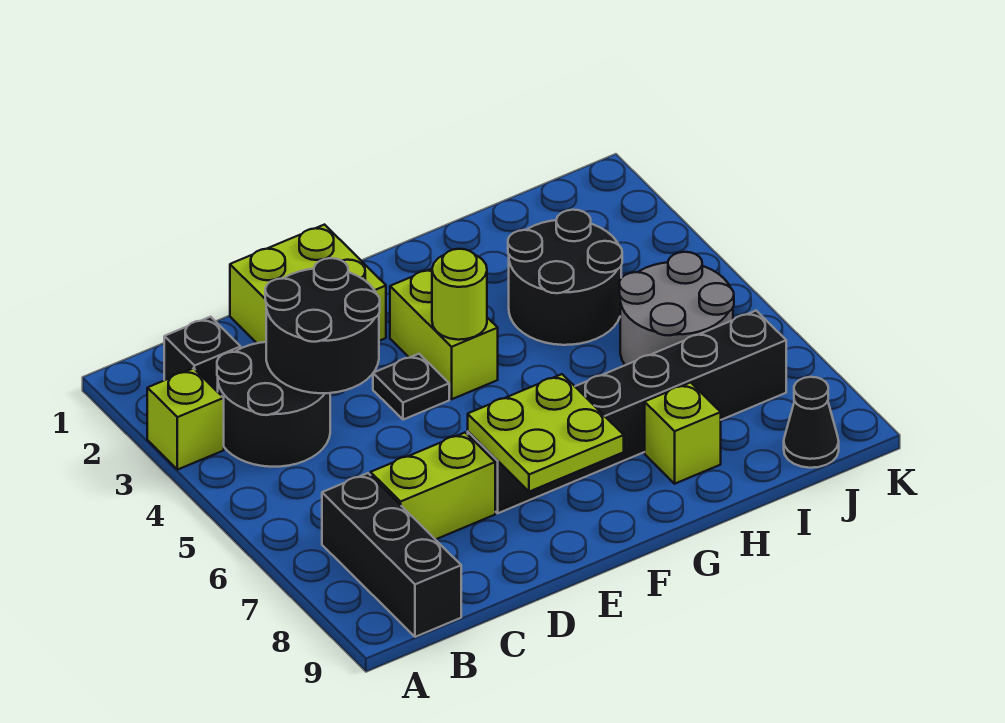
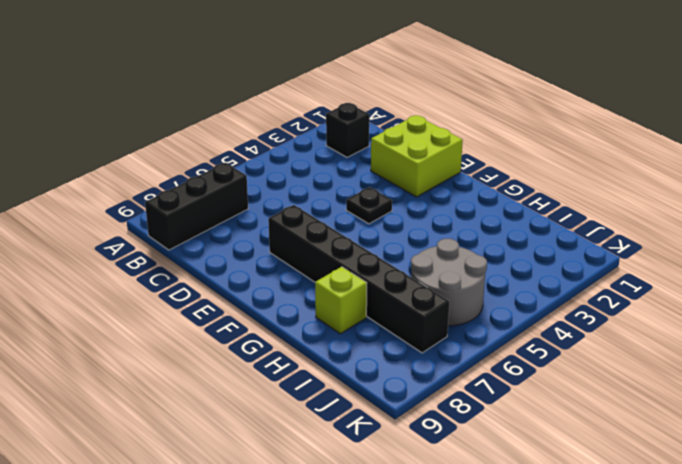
none -> lime brick A3 level 1
none -> black round brick B3:C4 level 1
none -> lime brick C7:D7 level 1

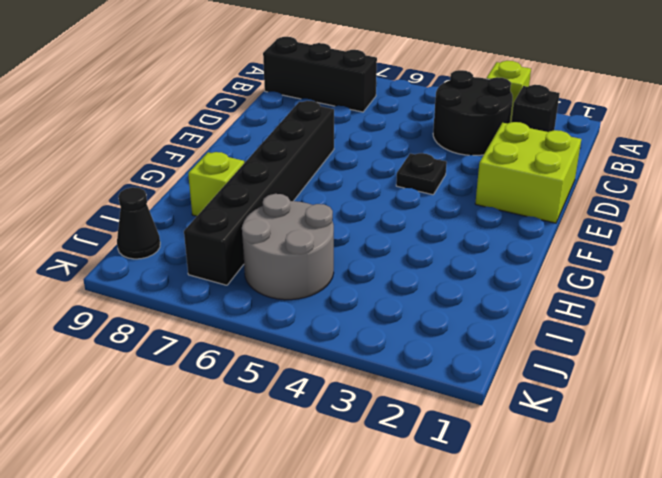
none -> lime brick C7:D7 level 1
none -> lime brick F3:F4 level 1
none -> black round brick H3:I4 level 1

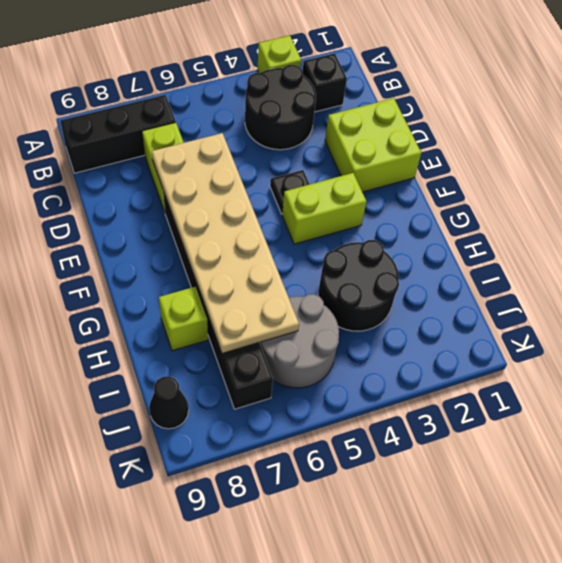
tan plate D6:I7 level 2 -> lime plate E7:F8 level 2
none -> black round brick C3:D4 level 2
none -> lime round brick F4 level 2

